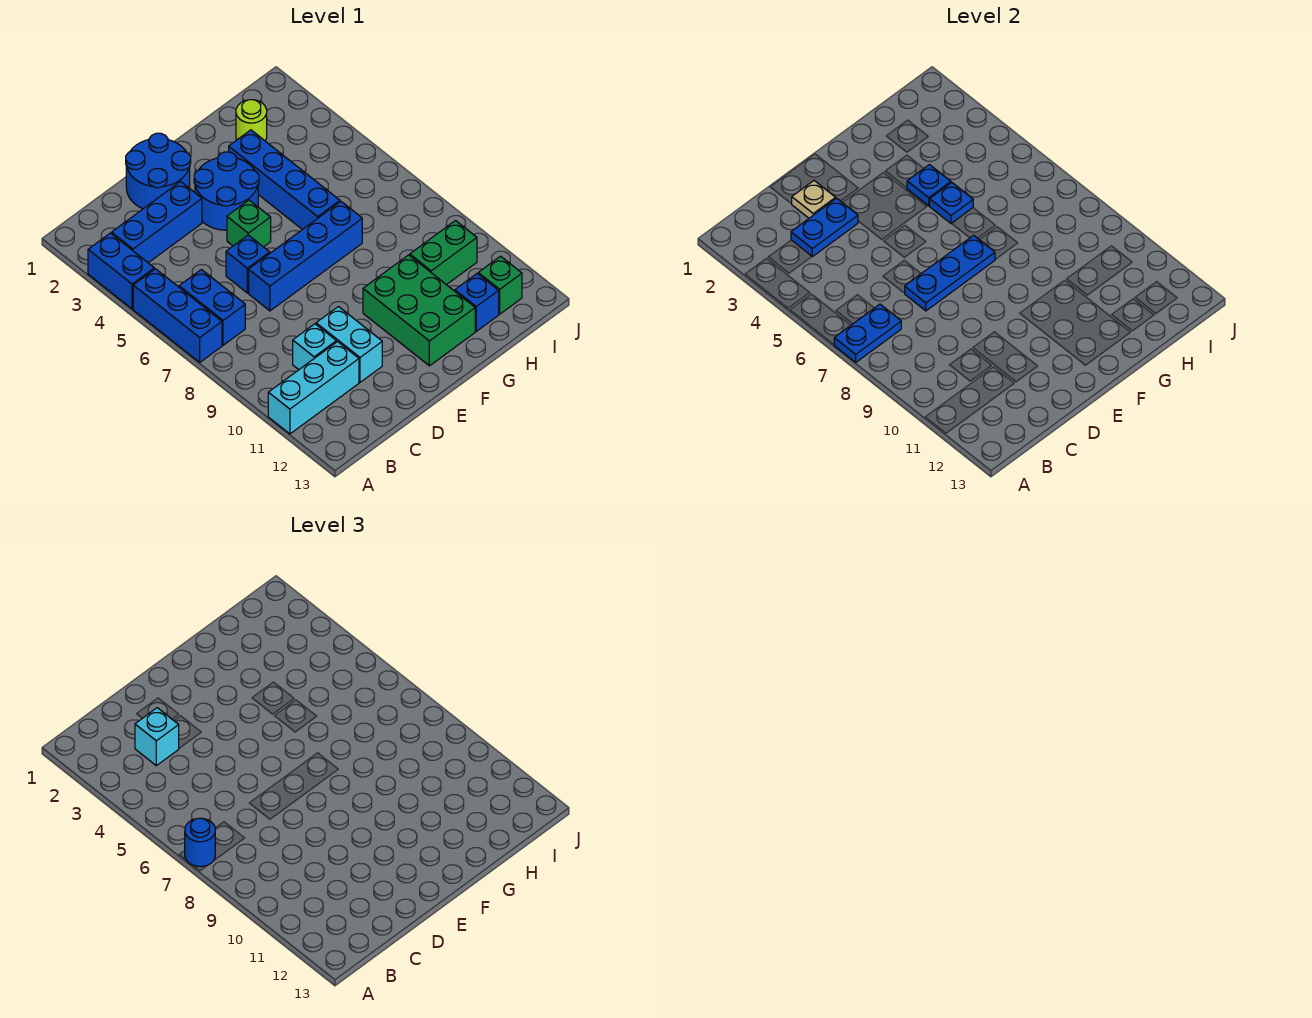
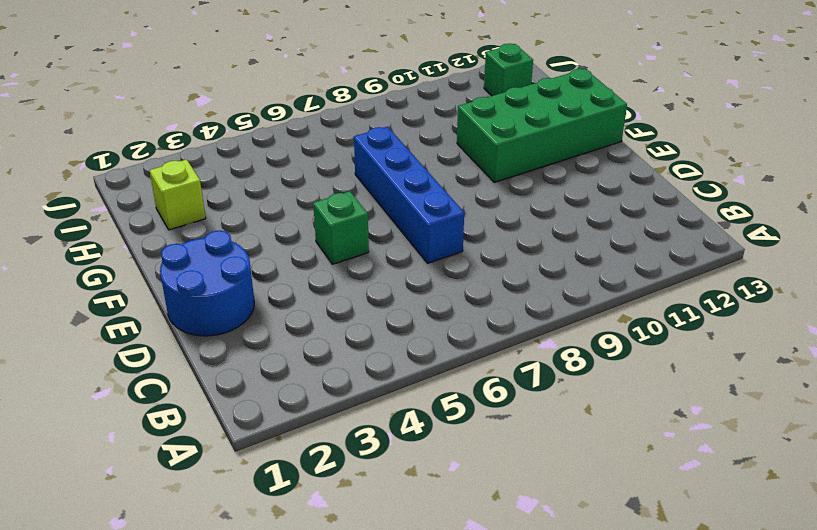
green brick F10:G13 level 1 -> green brick F10:G12 level 1
lime brick H2 level 1 -> lime round brick H2 level 1
none -> blue brick A3:A4 level 1
none -> blue brick A5:A7 level 1
none -> cyan brick A11:C11 level 1

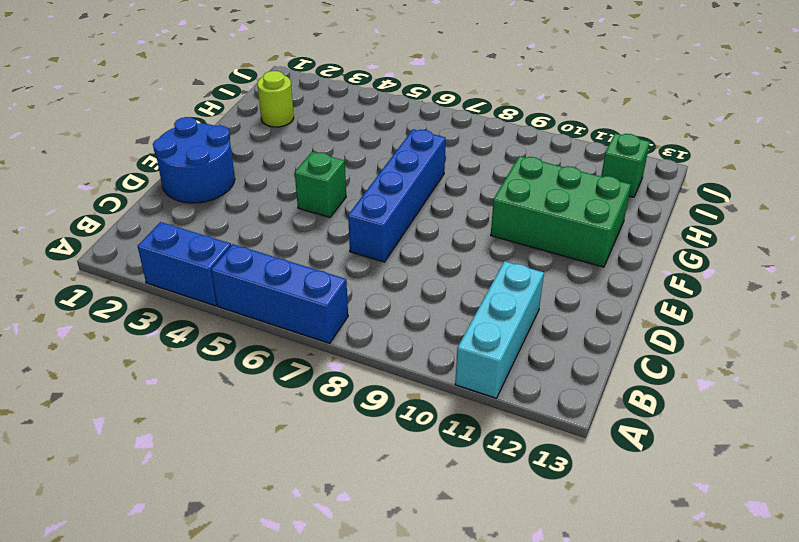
none -> blue brick B3:D3 level 1
none -> blue brick B6:B7 level 1
none -> cyan brick C10 level 1

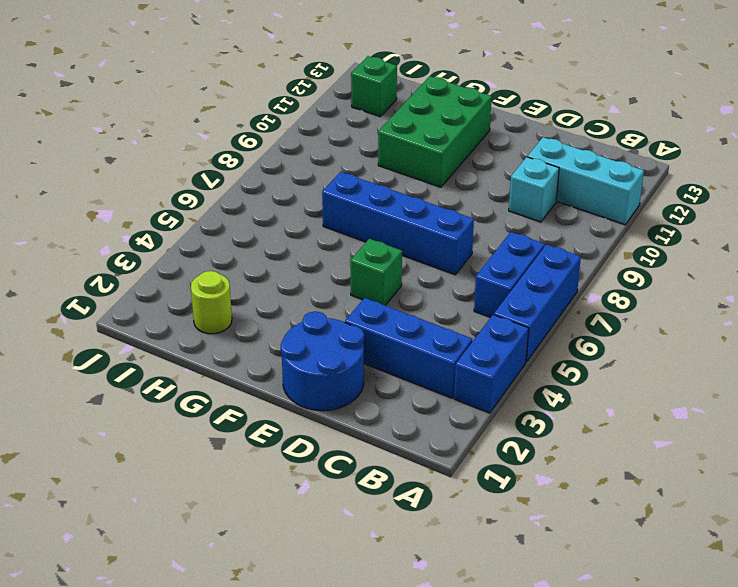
none -> blue brick D6 level 1
none -> cyan brick D10:D11 level 1
none -> blue round brick E3:F4 level 1

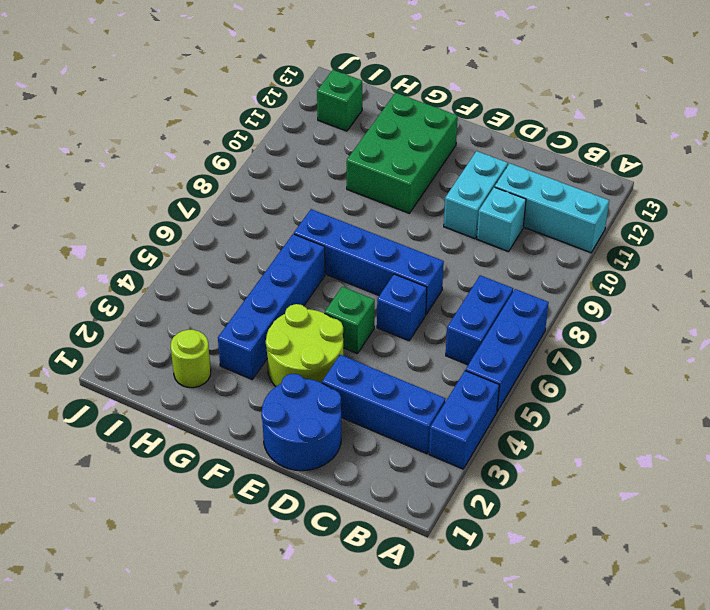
lime round brick E3:F4 level 1 -> blue round brick E3:F4 level 1
none -> green brick H10:I10 level 1
none -> blue brick H12 level 1
none -> blue plate A7:B7 level 2

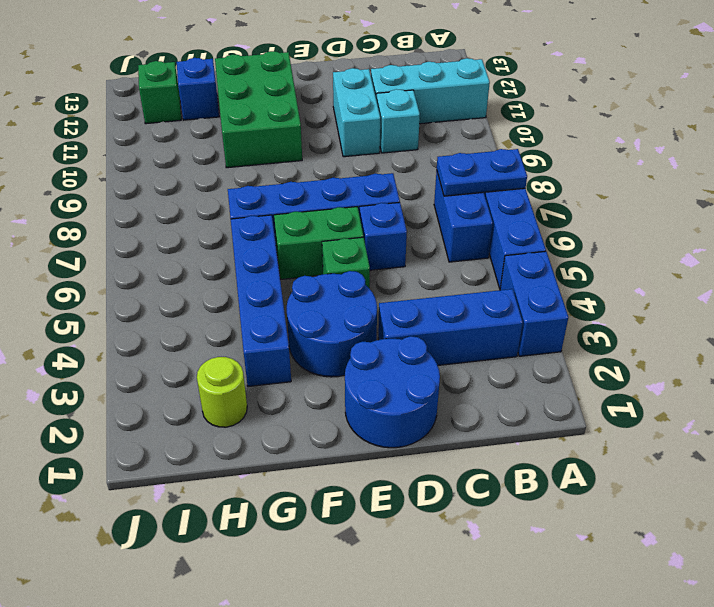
green brick E6:F6 level 1 -> green brick H10:I10 level 1
none -> blue plate C3:D3 level 2
none -> tan plate D2 level 2
none -> blue plate D7:F7 level 2

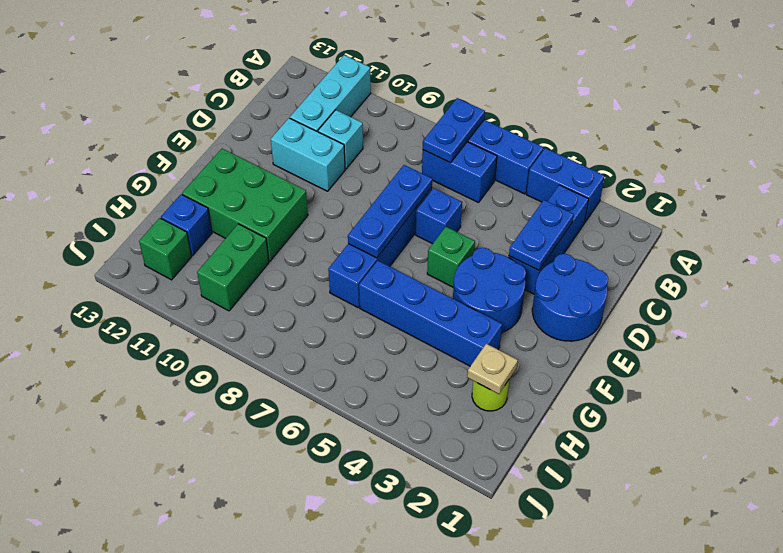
tan plate H2 level 2 -> tan plate D2 level 2
none -> blue plate G4 level 2
none -> blue plate G5 level 2
none -> blue round brick A7 level 3

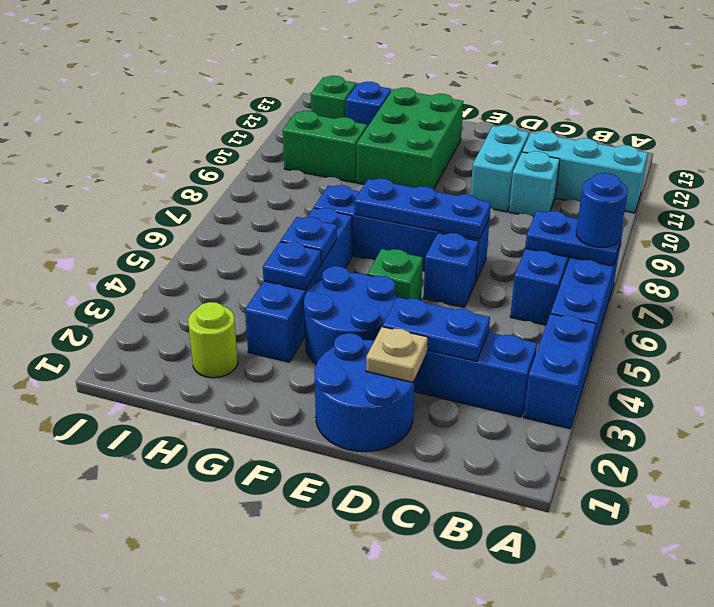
none -> cyan brick C3 level 3

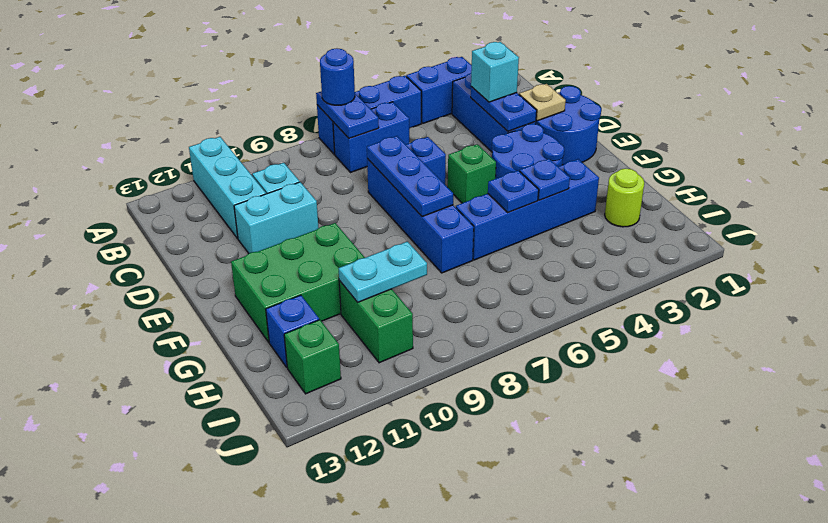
cyan plate H9:H10 level 2 -> none

